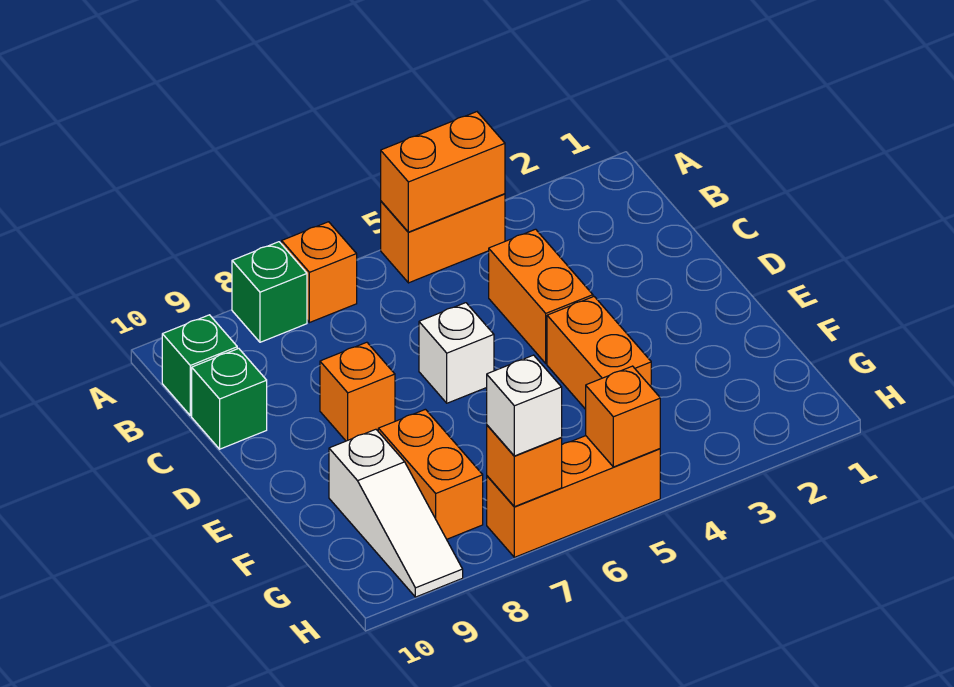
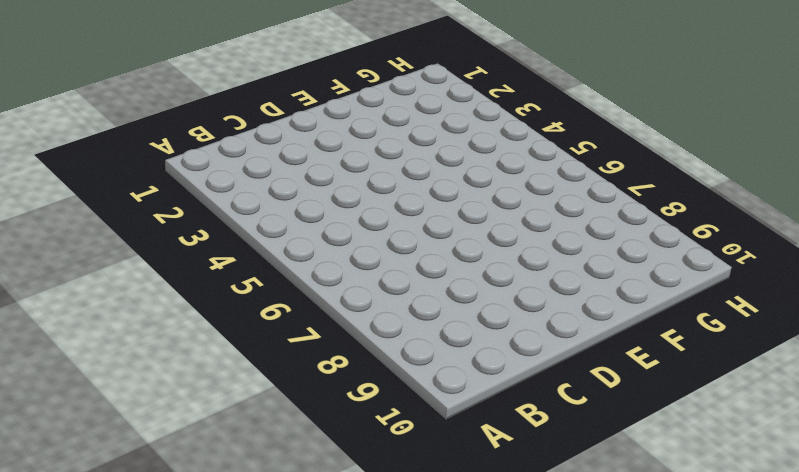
none -> orange brick A4:A5 level 1
none -> orange brick A7 level 1
none -> green brick A8 level 1

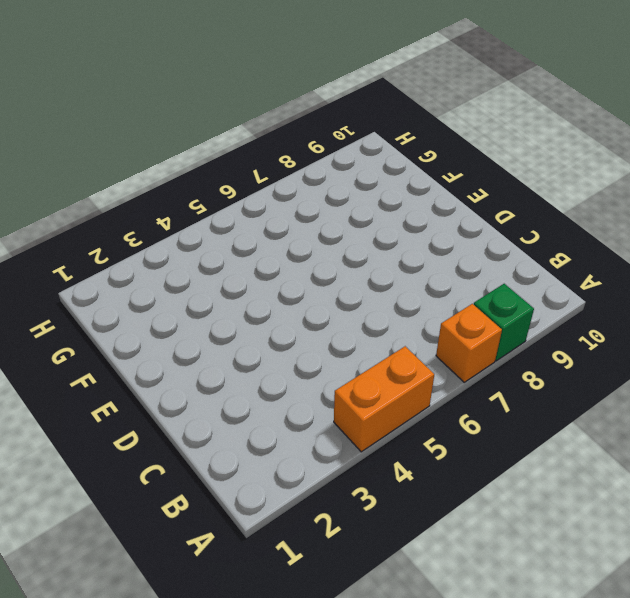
none -> green brick B10 level 1
none -> orange brick C4:D4 level 1
none -> green brick C10 level 1

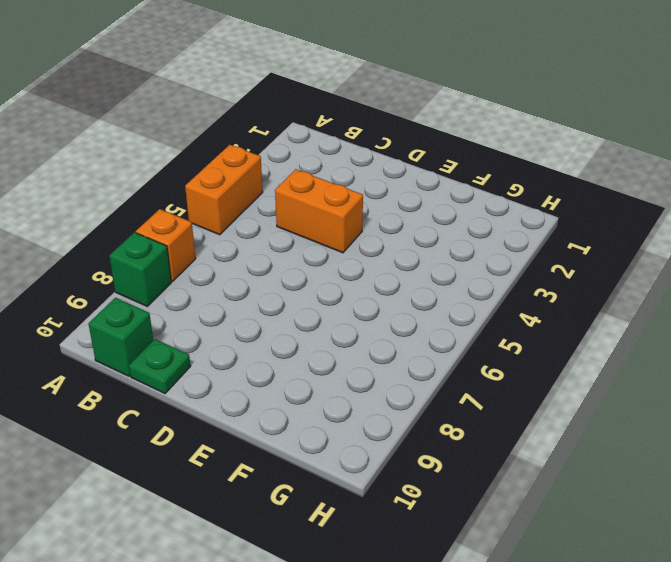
green plate C10 level 1 -> green brick C10 level 1
none -> white brick D6 level 1
none -> orange brick D8 level 1
none -> orange brick E4:F4 level 1

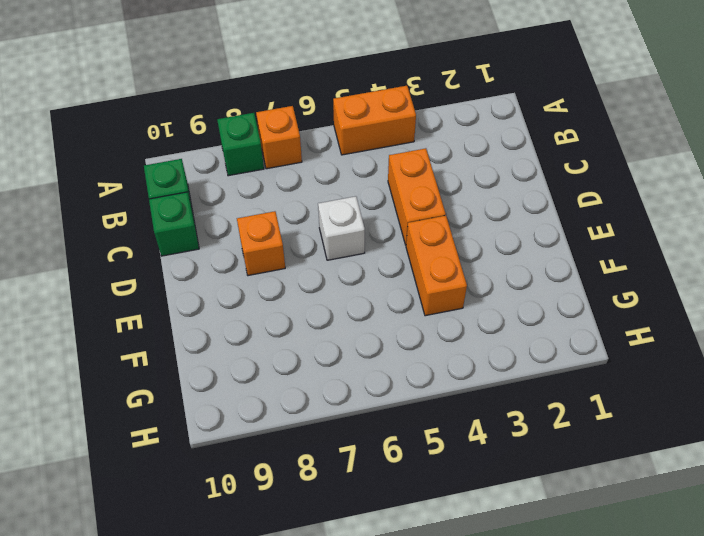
none -> orange brick F8:G8 level 1
none -> white slope F9:H9 level 1 top F
none -> orange brick H5:H7 level 1

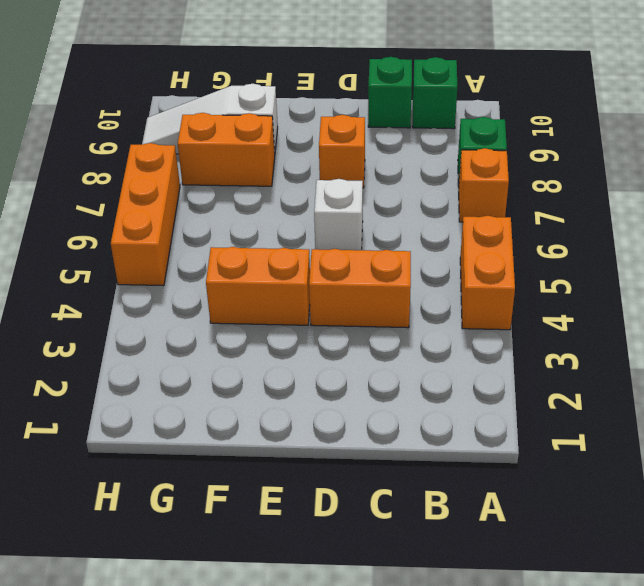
none -> orange brick A4:A5 level 2
none -> orange brick H5 level 2
none -> orange brick H7 level 2

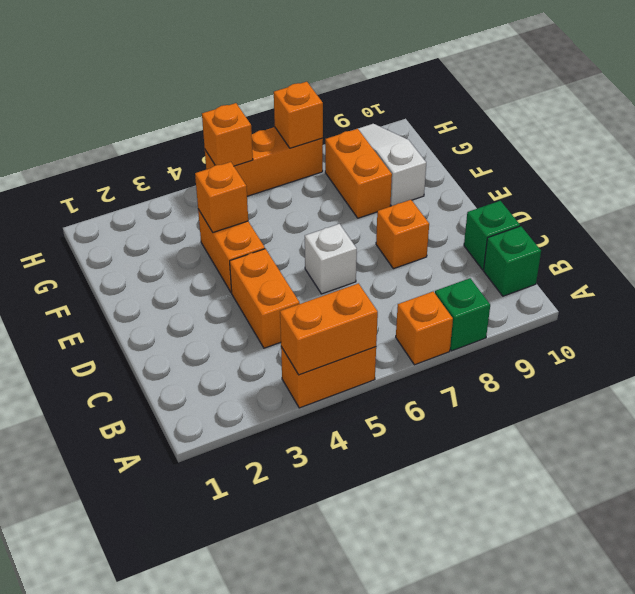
orange brick F4 level 2 -> none
none -> white brick H7 level 3

